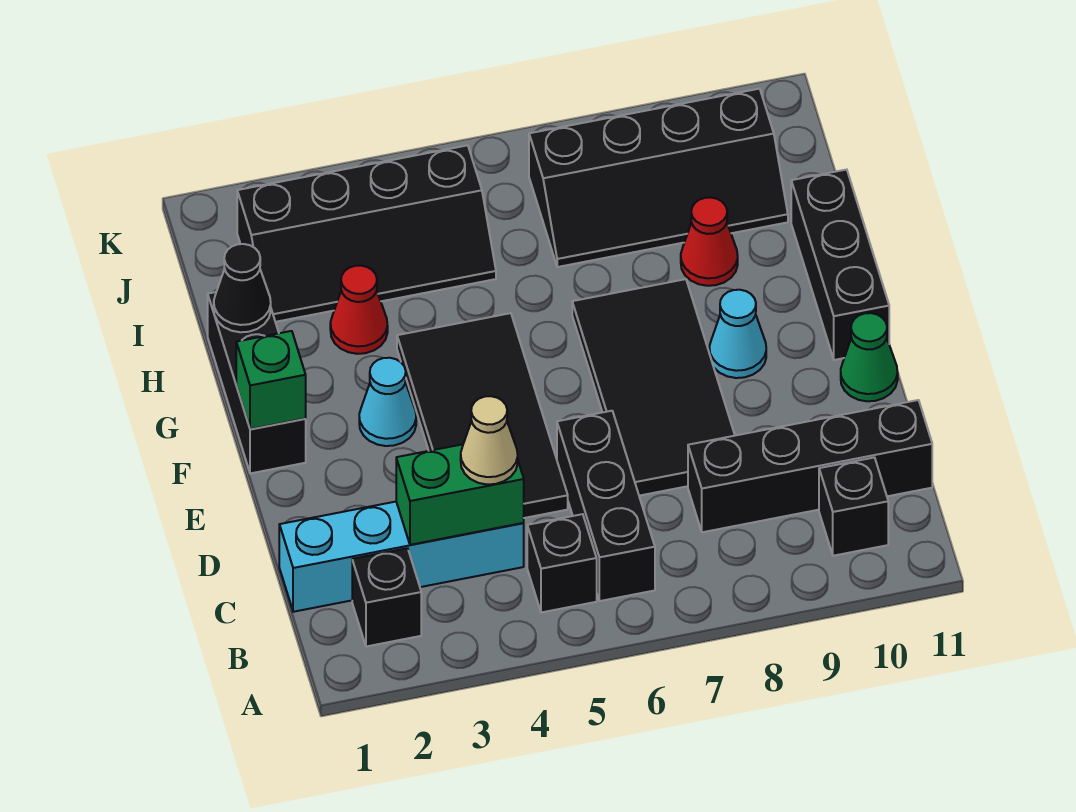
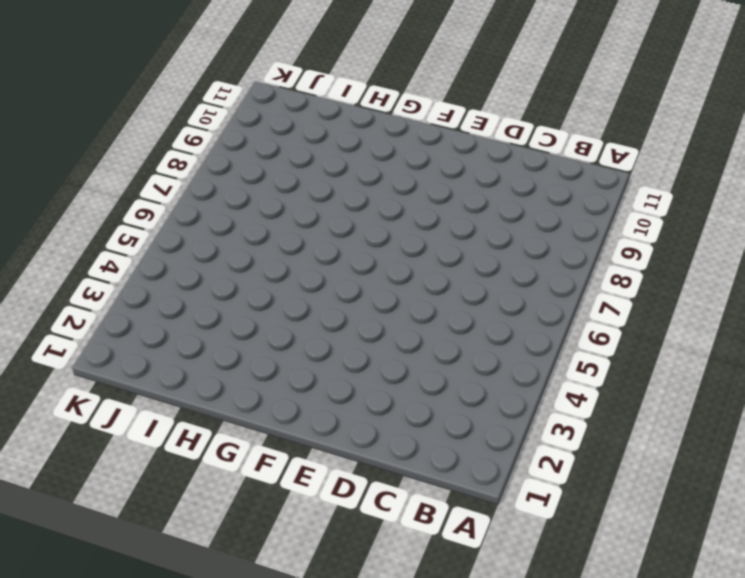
none -> black brick B2 level 1
none -> black brick B5 level 1
none -> black brick B6:D6 level 1

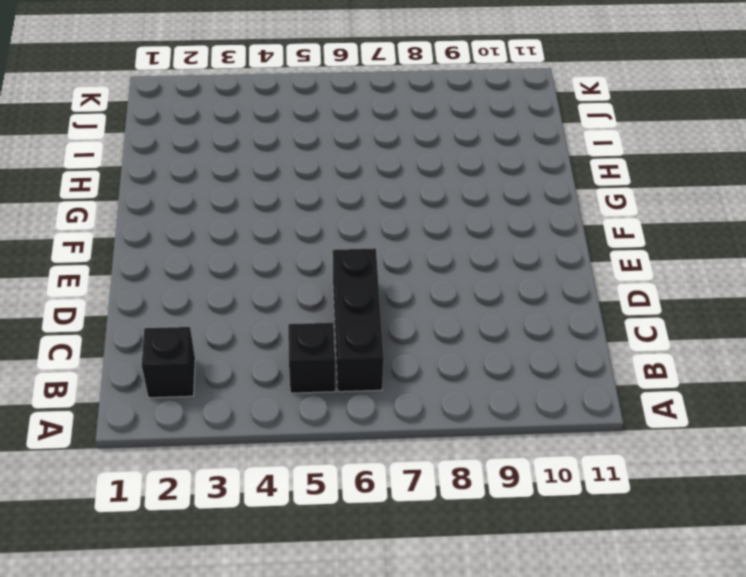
none -> black brick B10 level 1
none -> cyan brick C1:C4 level 1
none -> black brick C8:C11 level 1

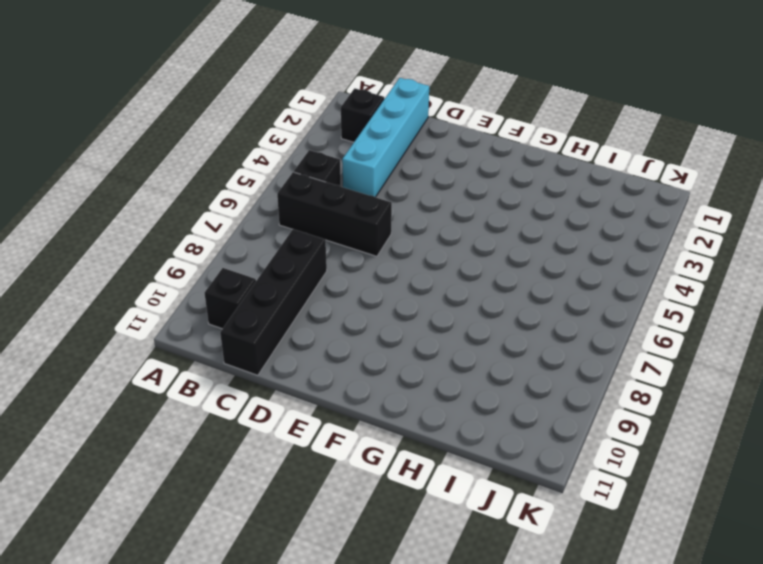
none -> black tile D4:G5 level 1
none -> black tile D7:G8 level 1
none -> green cone E11 level 1

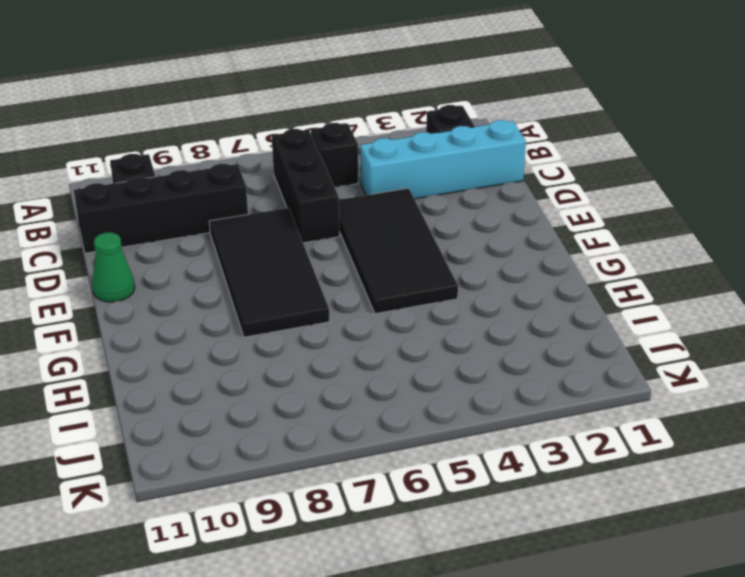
none -> black brick F1:H1 level 1
none -> cyan cone F3 level 1
none -> cyan cone F9 level 1

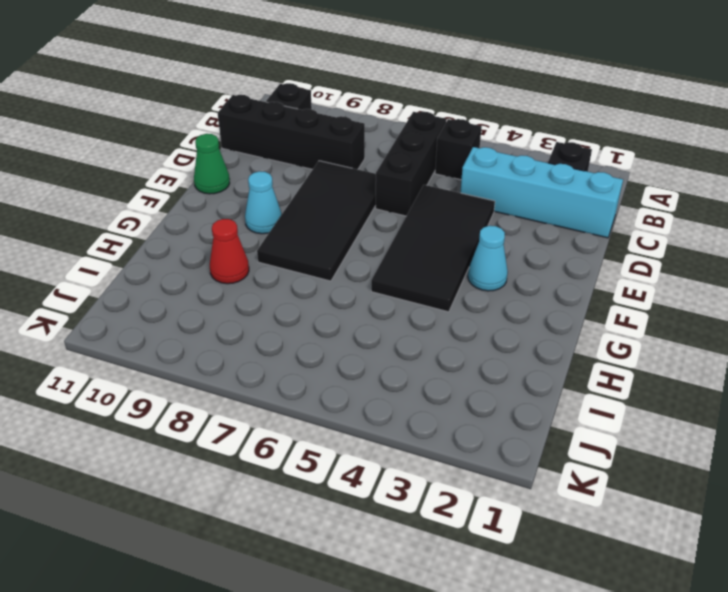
none -> black brick F1:H1 level 1
none -> black brick F11:H11 level 1
none -> red cone H3 level 1

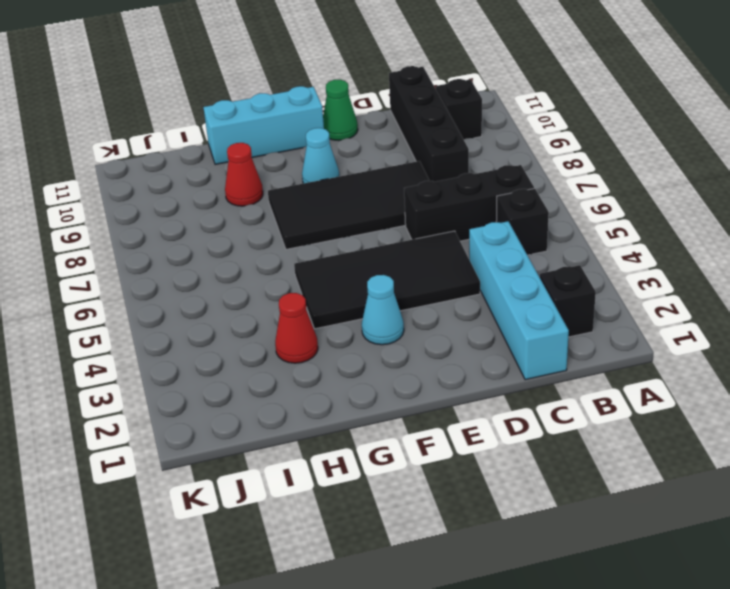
cyan brick F11:H11 level 1 -> black brick F11:H11 level 1
none -> black brick F1:H1 level 1
none -> black slope I2:J5 level 1 top J
none -> black slope I7:J10 level 1 top J

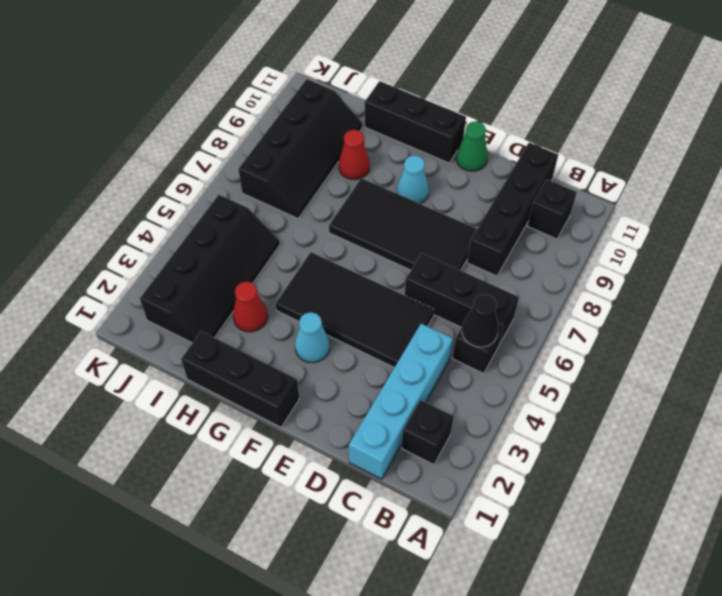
black cone B5 level 2 -> black cone H1 level 2
none -> green brick C3:C4 level 2
none -> green brick F1 level 2
none -> tan cone C4 level 3

